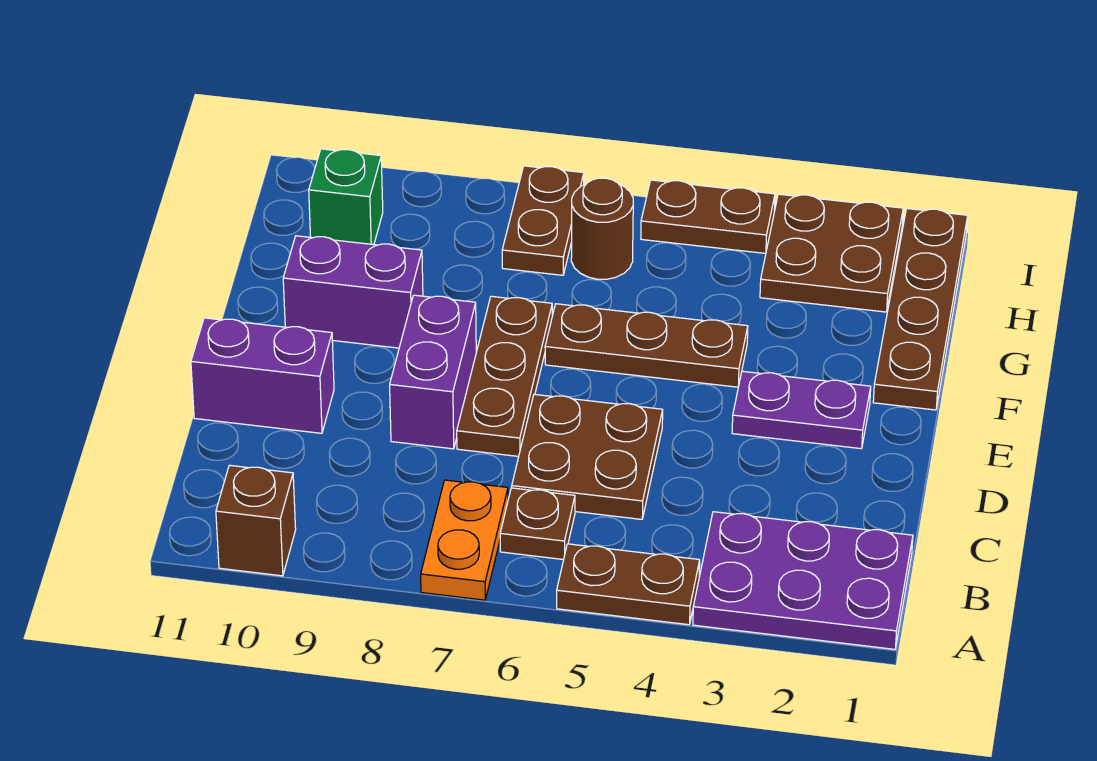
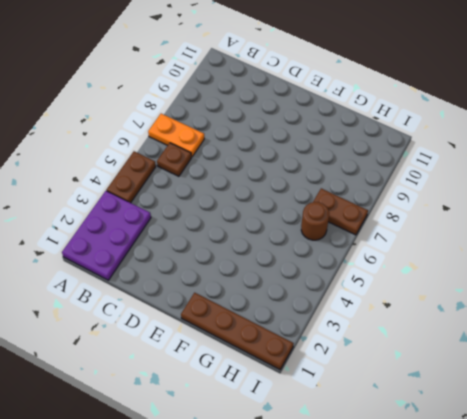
none -> brown brick A10 level 1
none -> brown plate C5:D6 level 1
none -> brown plate D7:F7 level 1

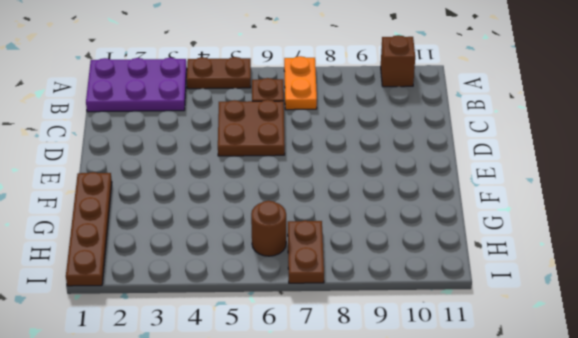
none -> brown plate D7:F7 level 1
none -> purple brick D8:E8 level 1
none -> purple brick D10:D11 level 1

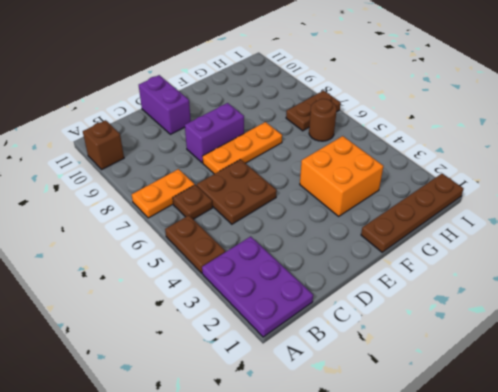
orange plate D7:F7 level 1 -> brown plate D7:F7 level 1
orange brick F3:G4 level 1 -> brown plate F4:F6 level 1
none -> purple plate E2:E3 level 1
none -> purple brick F9:F10 level 1
none -> brown plate H2:I3 level 1

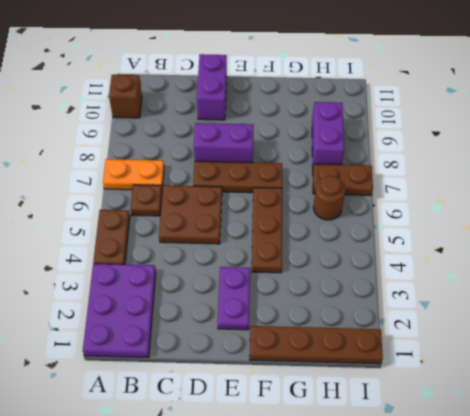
purple brick H8:H9 level 1 -> purple brick F9:F10 level 1
none -> brown plate H2:I3 level 1
none -> green brick H10 level 1
none -> brown plate I4:I5 level 1

